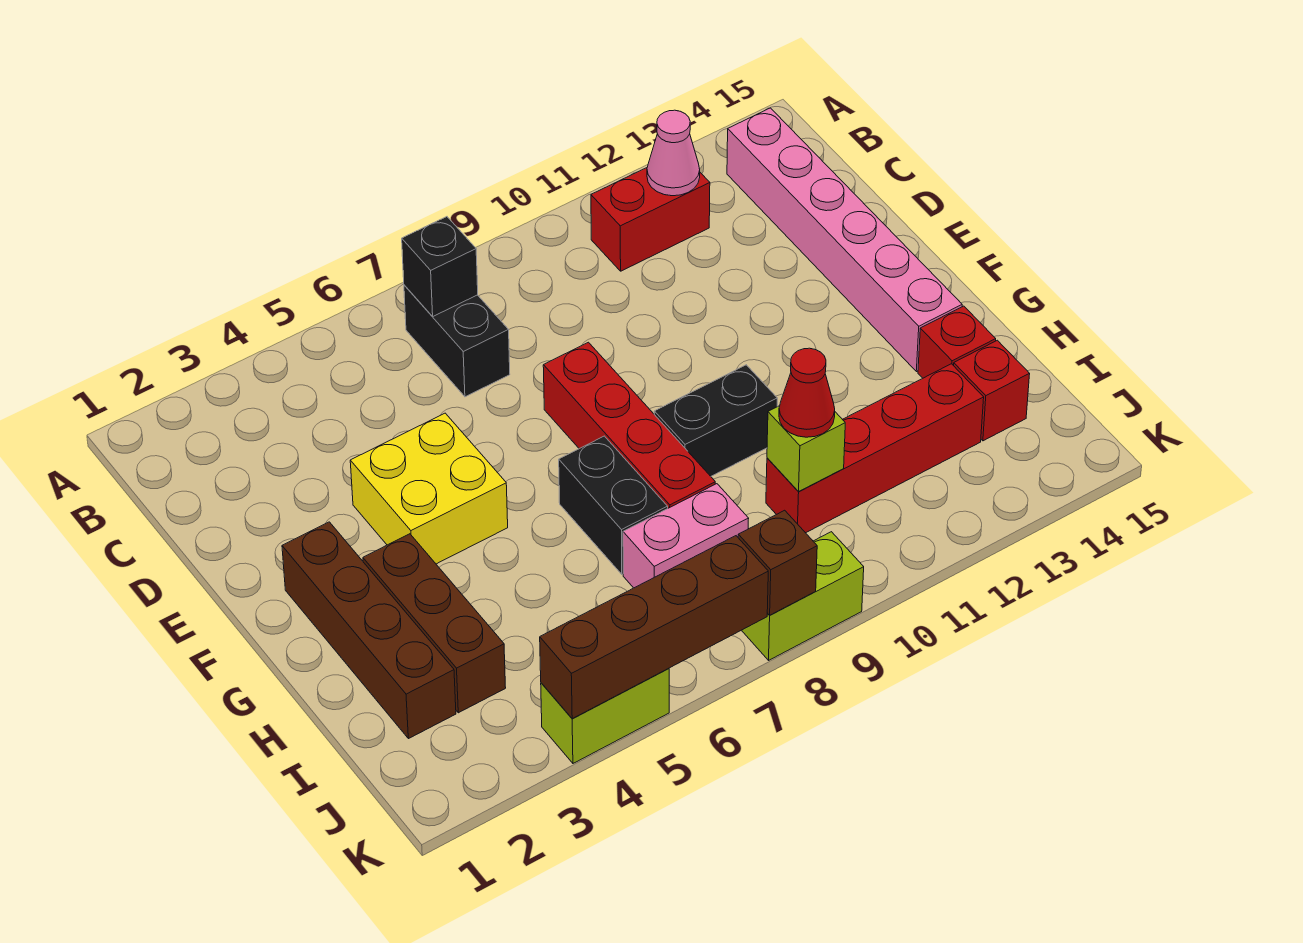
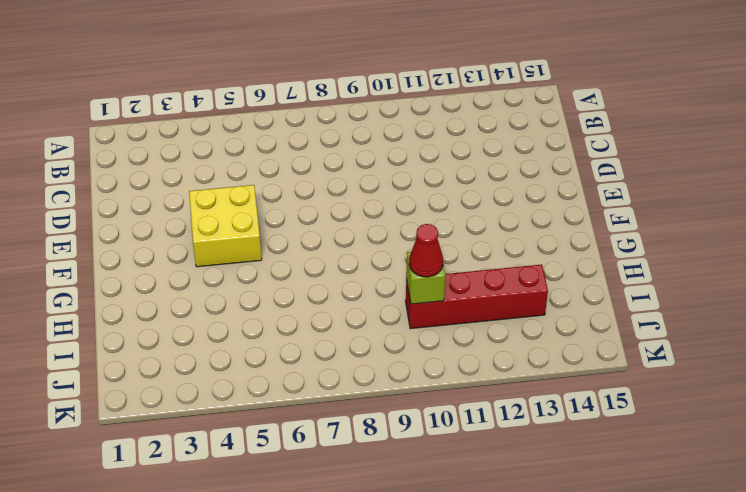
none -> black brick B7:C7 level 1
none -> red brick B11:B12 level 1
none -> pink brick B14:G14 level 1

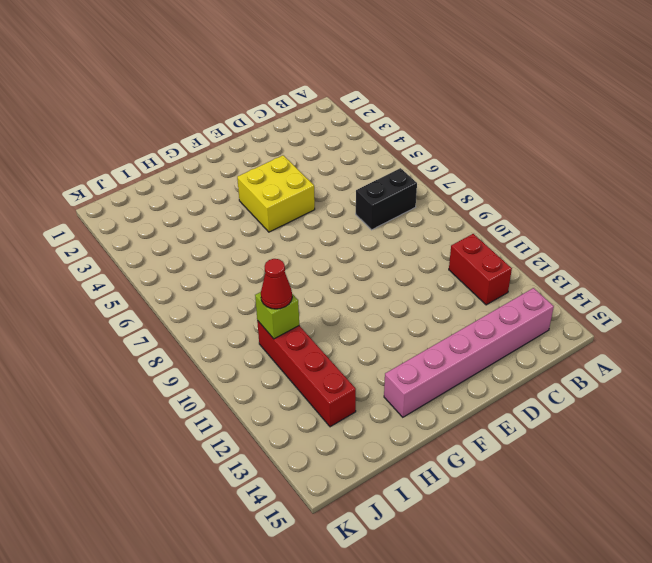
none -> red brick E8:H8 level 1
none -> brown brick F2:I2 level 1
none -> brown brick G3:I3 level 1

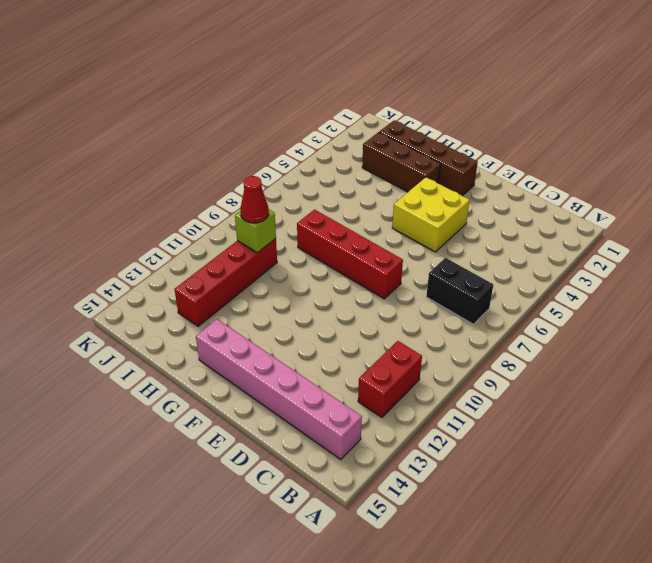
none -> black brick G7:H7 level 1
none -> black brick G9:G10 level 1
none -> red brick H14 level 1

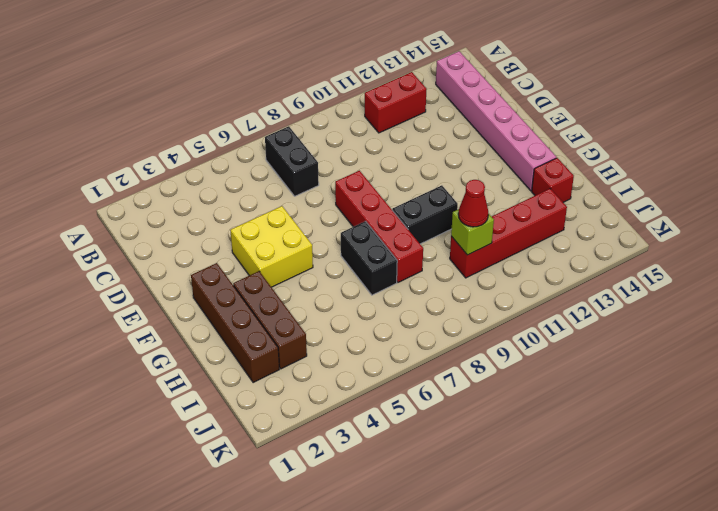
none -> pink brick I7:I8 level 1
none -> red brick I14 level 1
none -> lime brick K4:K5 level 1

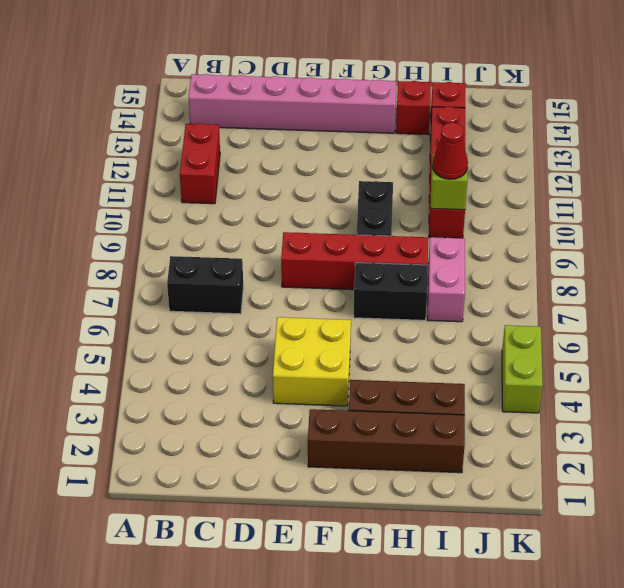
none -> lime brick K8:K9 level 1
none -> black brick B7 level 2
none -> pink cone B12 level 2

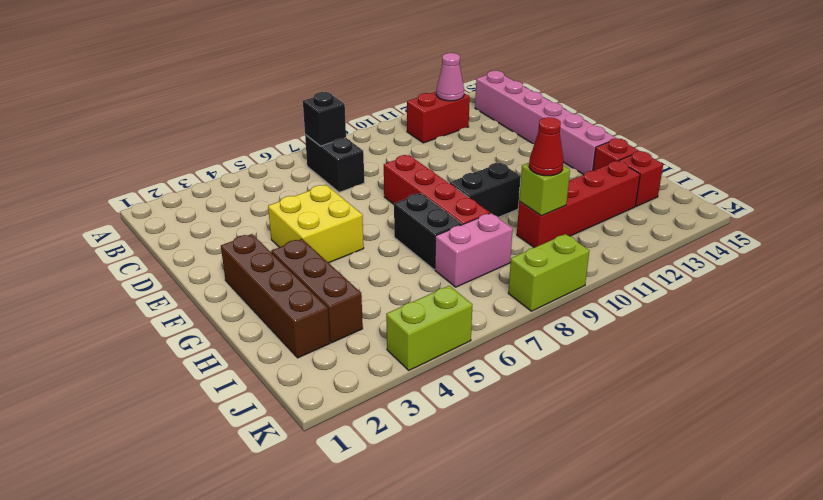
none -> brown brick K4:K7 level 2
none -> brown brick K8 level 2

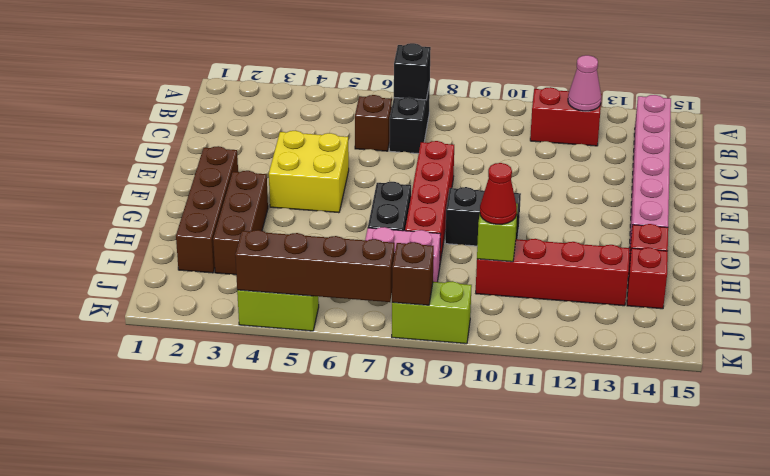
brown brick C6 level 1 -> none

